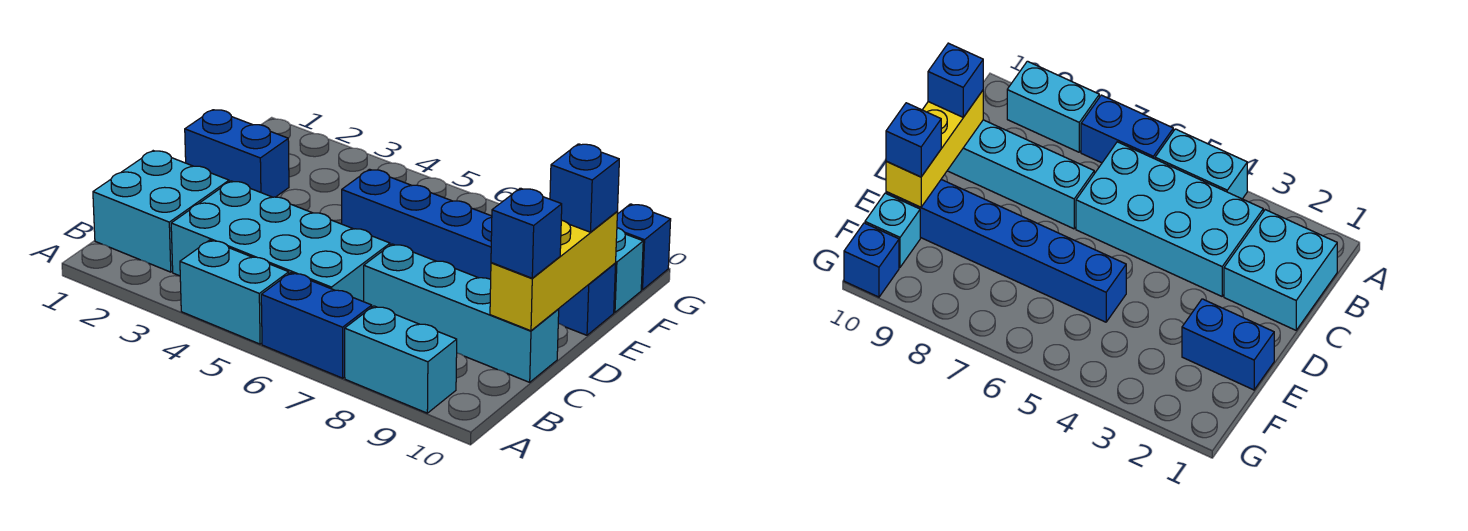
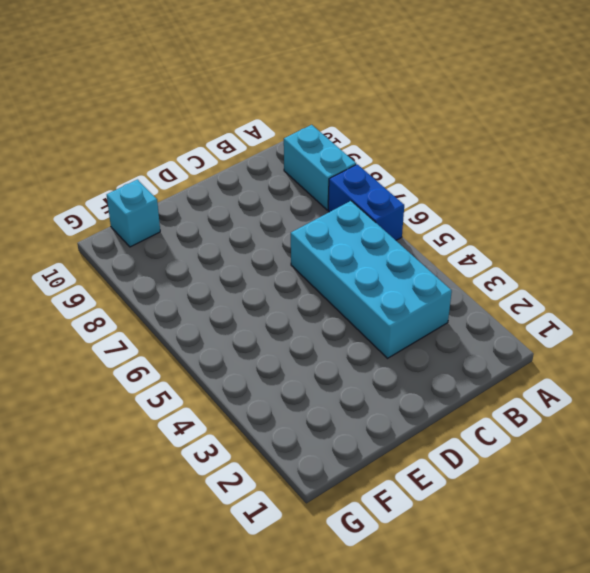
none -> cyan brick A4:A5 level 1
none -> cyan brick B1:C2 level 1
none -> cyan brick C7:C10 level 1

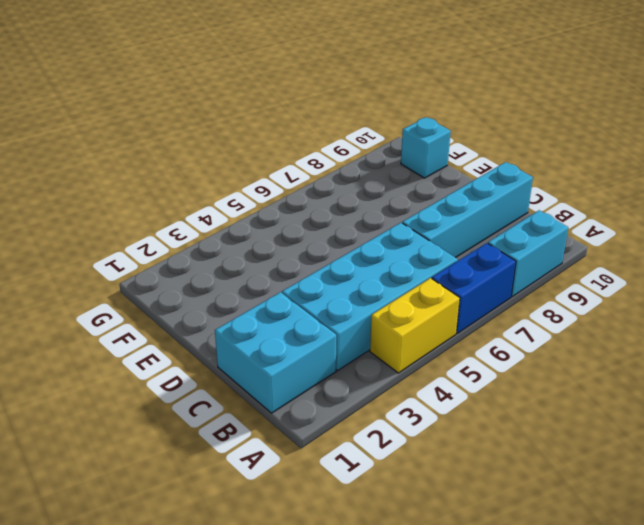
yellow brick A4:A5 level 1 -> cyan brick A4:A5 level 1
none -> blue brick E1:E2 level 1
none -> blue brick E5:E10 level 1
none -> blue brick G10 level 1

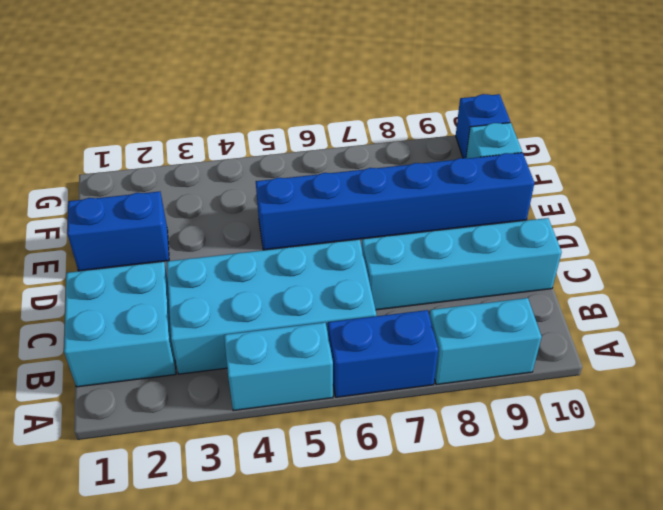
none -> yellow brick C10:E10 level 2
none -> blue brick C10 level 3
none -> blue brick E10 level 3

